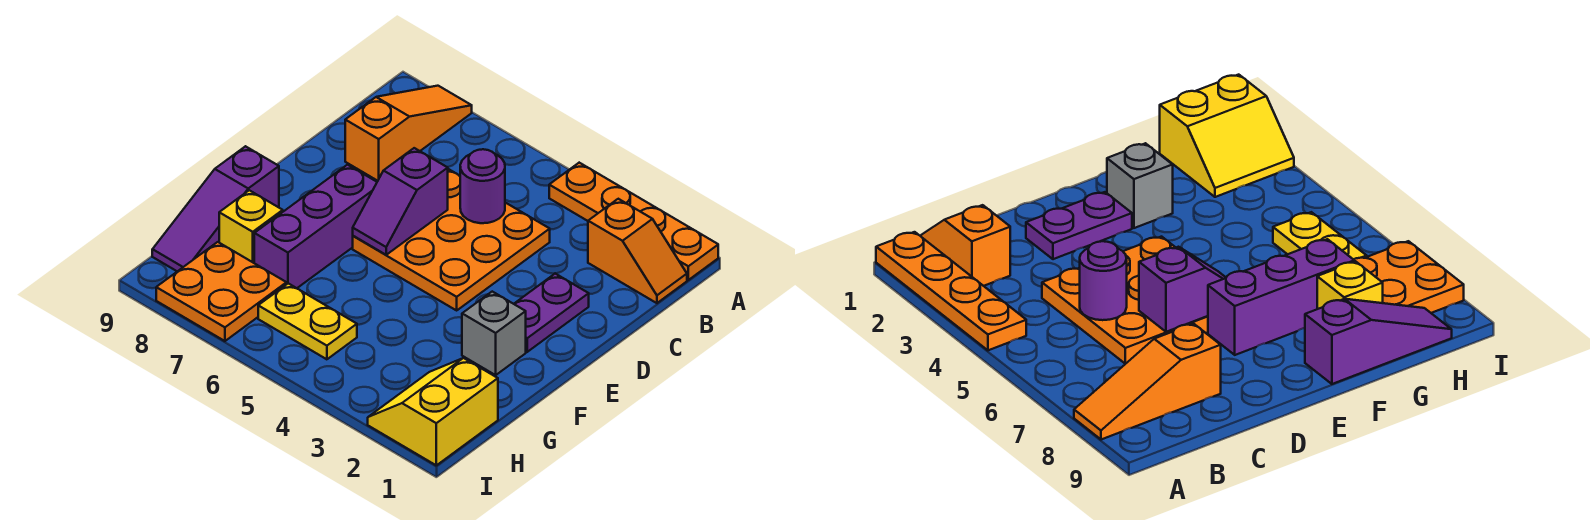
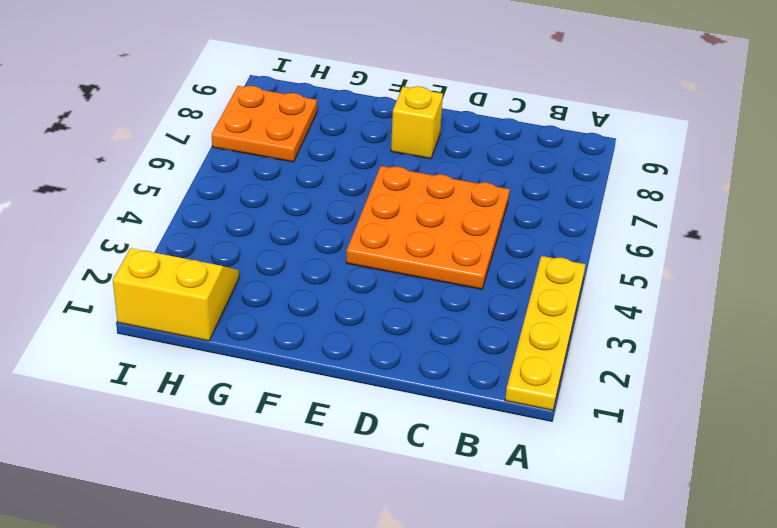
yellow plate A1:A4 level 1 -> orange plate A1:A4 level 1
yellow brick E8 level 1 -> yellow brick G8 level 1
none -> orange slope A8:C8 level 1 top C
none -> orange slope B1:B2 level 1 top 2
none -> purple plate D2:E2 level 1

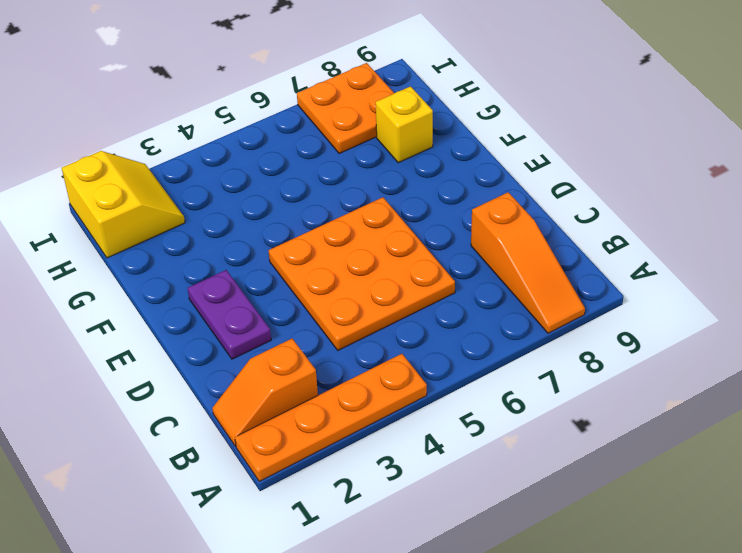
none -> purple brick E7:G7 level 1
none -> grey brick F2 level 1
none -> purple slope F9:H9 level 1 top F

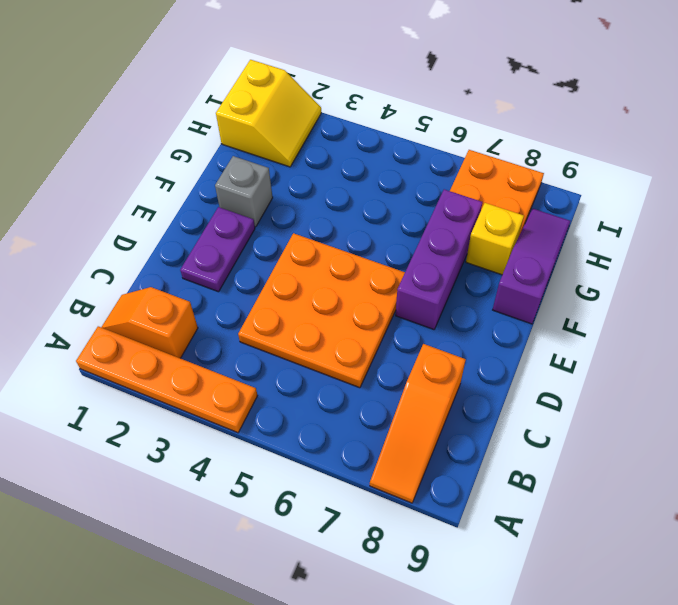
none -> yellow plate H5:H6 level 1
none -> purple round brick C5 level 2
none -> purple slope D6:E6 level 2 top D

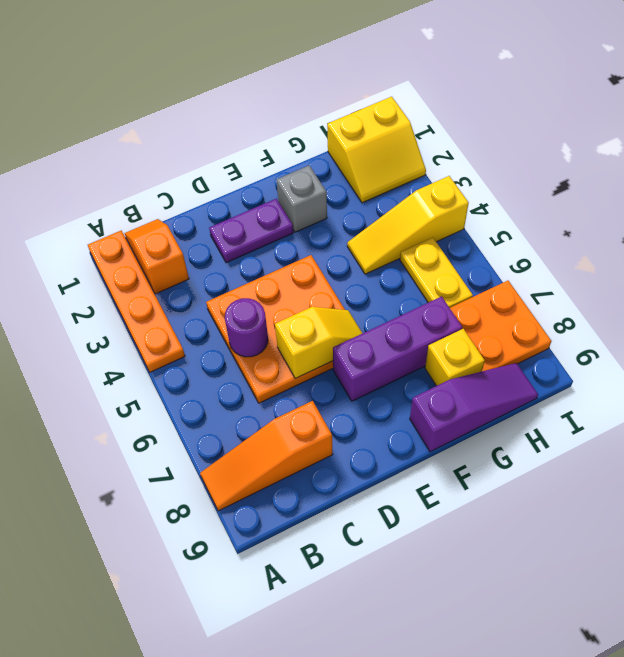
yellow slope D6:E6 level 2 top D -> purple slope D6:E6 level 2 top D
yellow slope G4:I4 level 1 top I -> none

